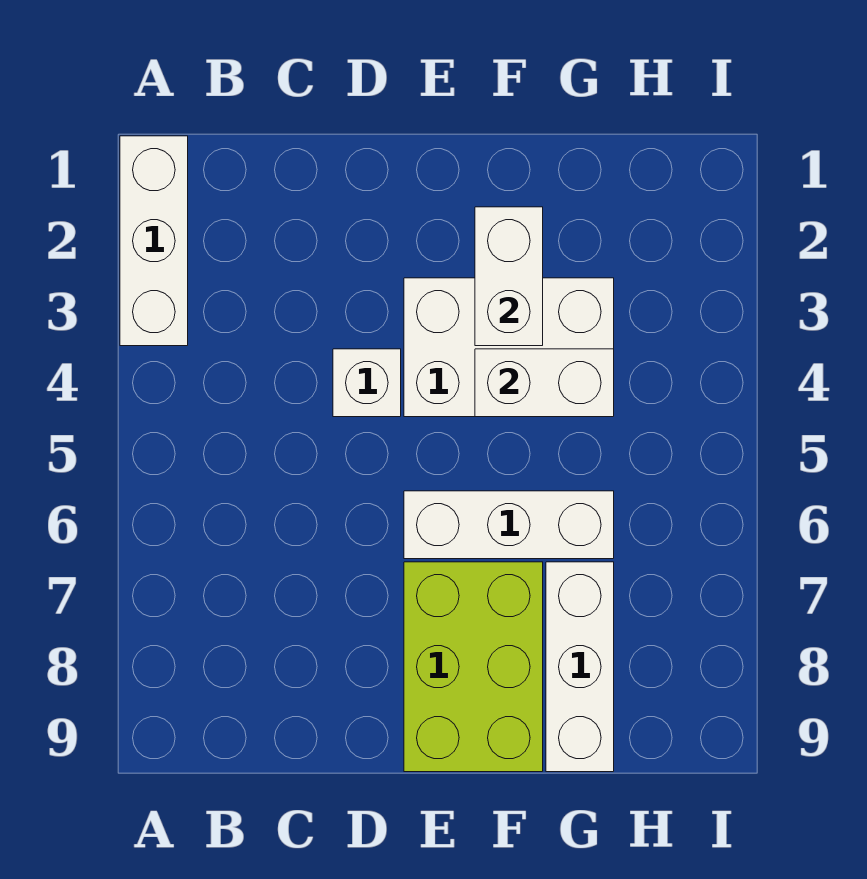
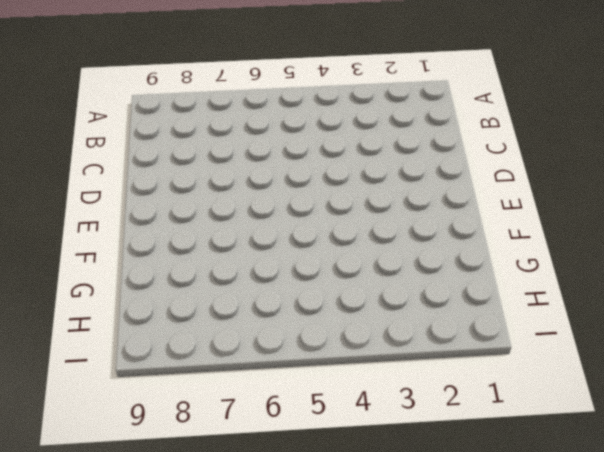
none -> white brick A1:A3 level 1
none -> white brick D4 level 1

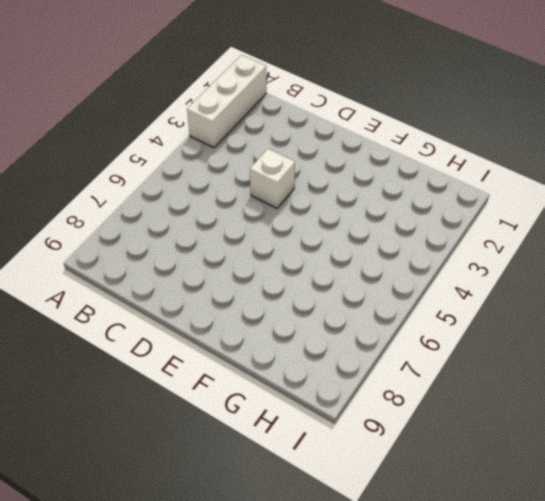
none -> white brick E3:G4 level 1
none -> white brick E6:G6 level 1

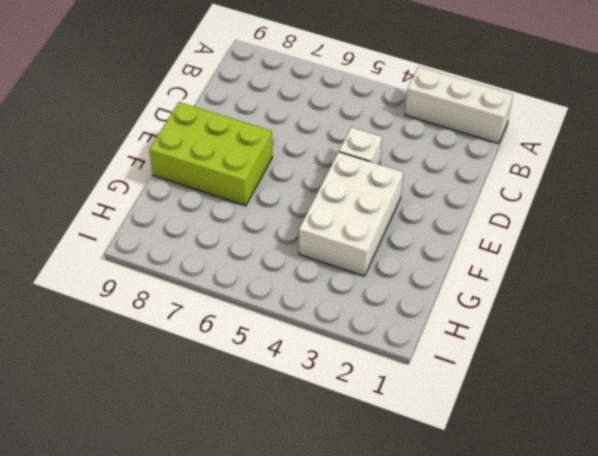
none -> white brick E6:G6 level 1
none -> white brick G7:G9 level 1

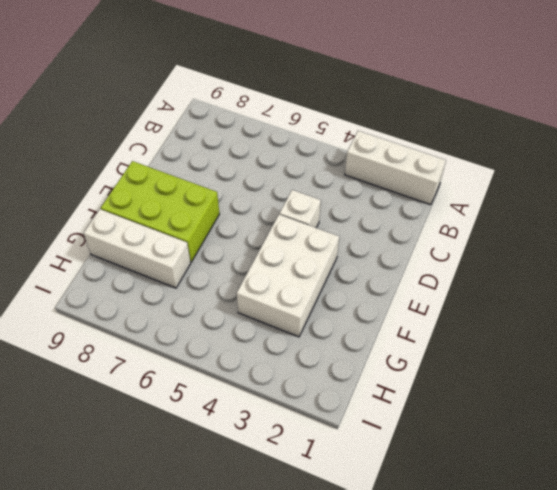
none -> white brick E6:G6 level 1
none -> white brick F2:F3 level 2

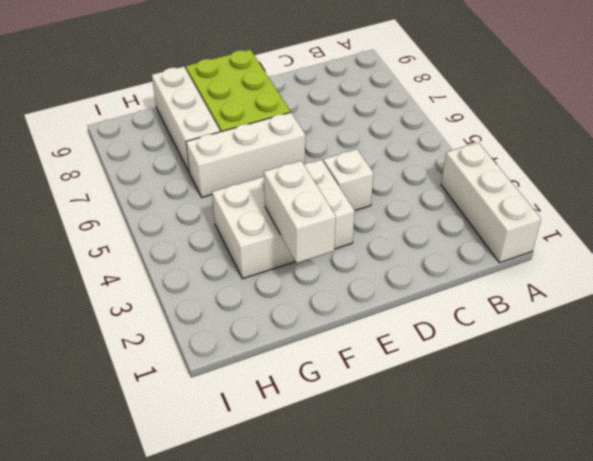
none -> white brick F4:G4 level 2

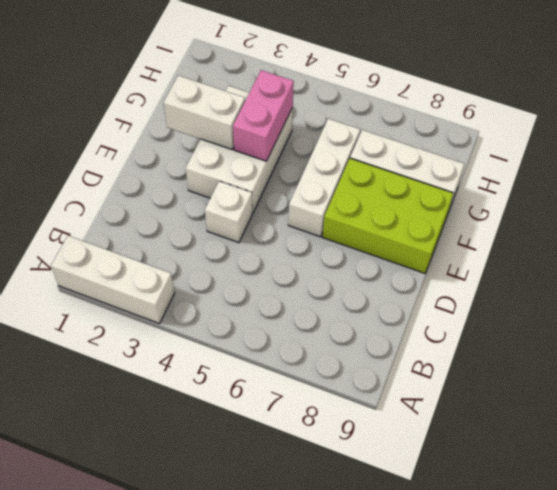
pink brick F4:G4 level 2 -> white brick F4:G4 level 2

